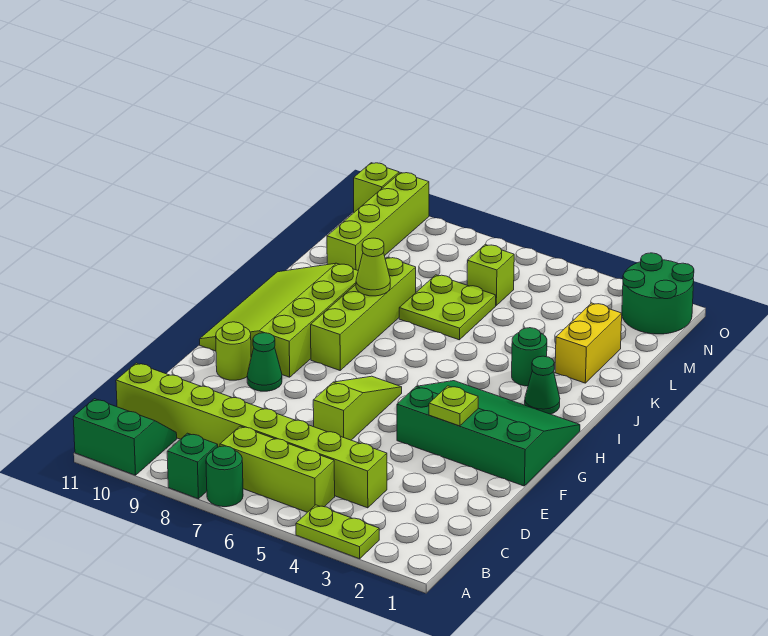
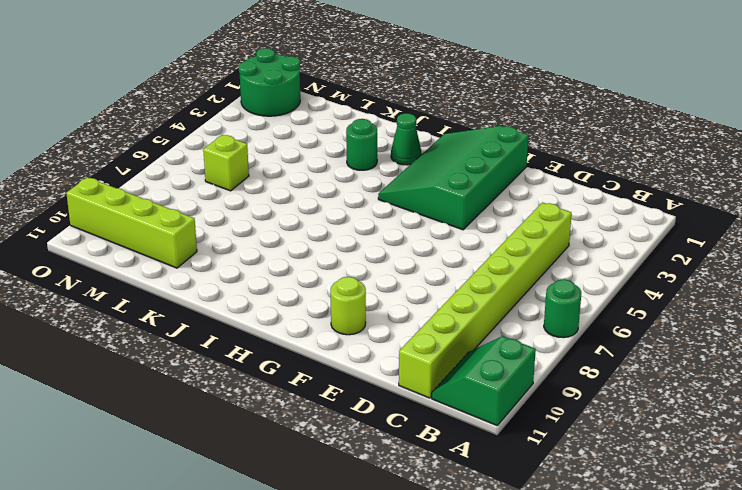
none -> lime plate A3:A4 level 1
none -> green brick A8 level 1
none -> lime brick B5:B7 level 1

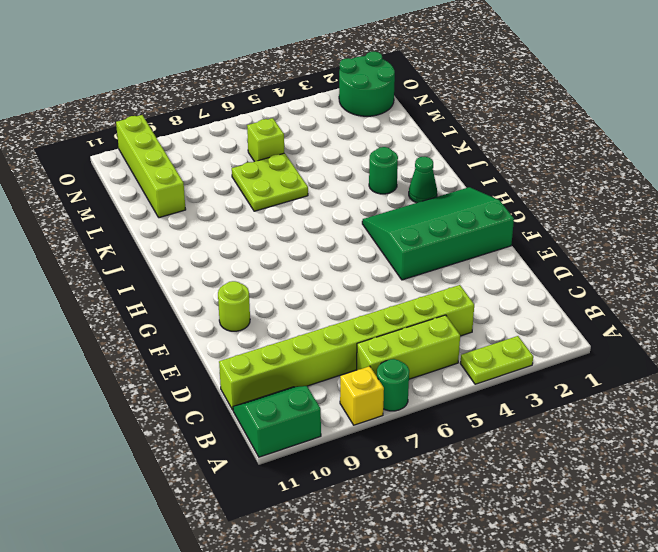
yellow brick A8 level 1 -> green brick A8 level 1
none -> lime slope E6:G6 level 1 top E
none -> green cone F9 level 1
none -> lime slope G9:J11 level 1 top 9

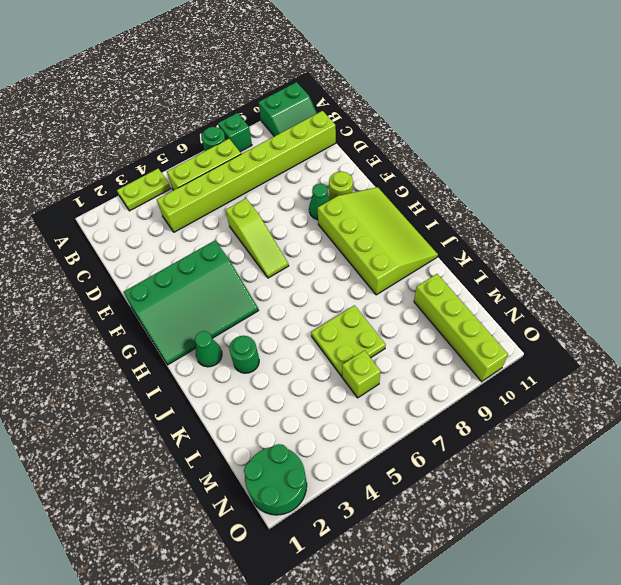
none -> lime brick H8:K8 level 1
none -> yellow brick K2:L2 level 1
none -> lime brick O11 level 1

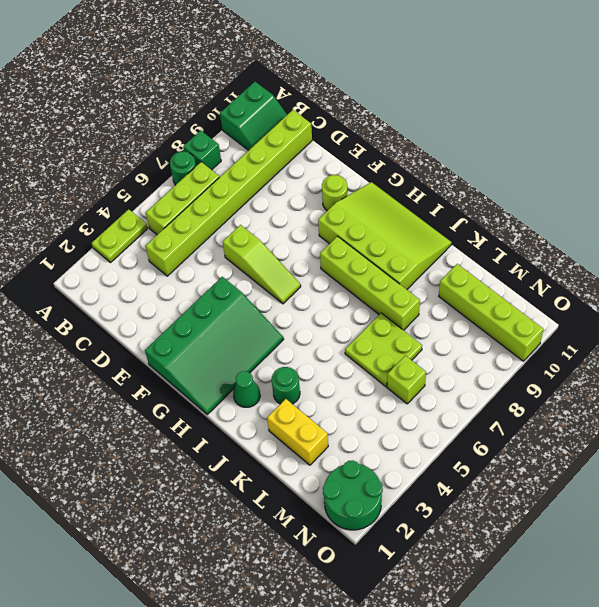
none -> green cone F9 level 1
none -> lime brick O11 level 1
none -> lime plate F3 level 2

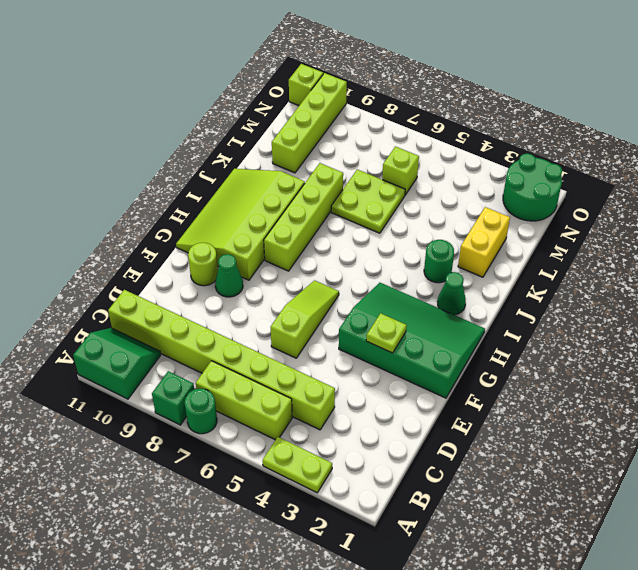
none -> lime cone J8 level 2

